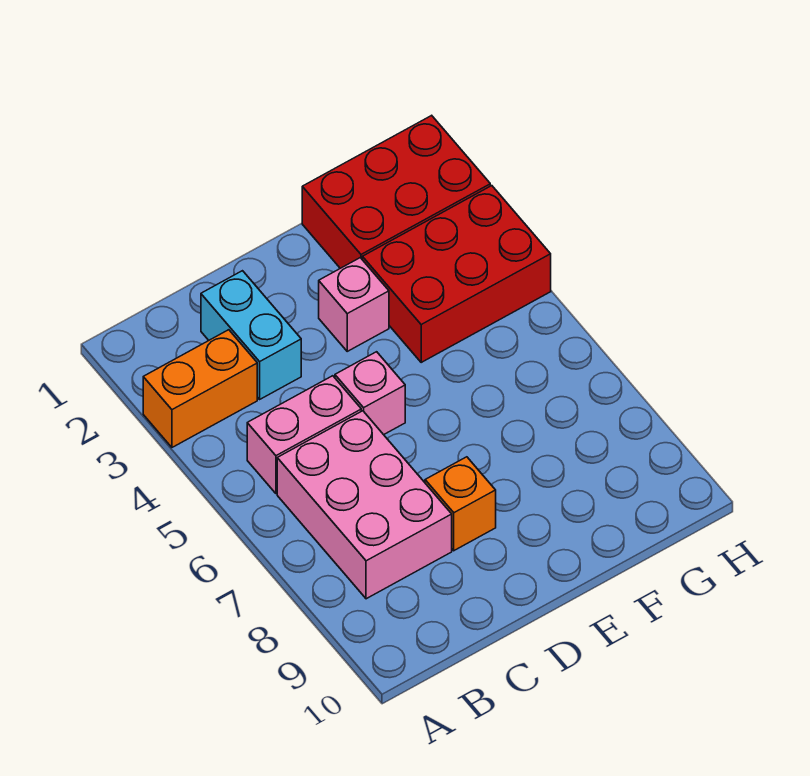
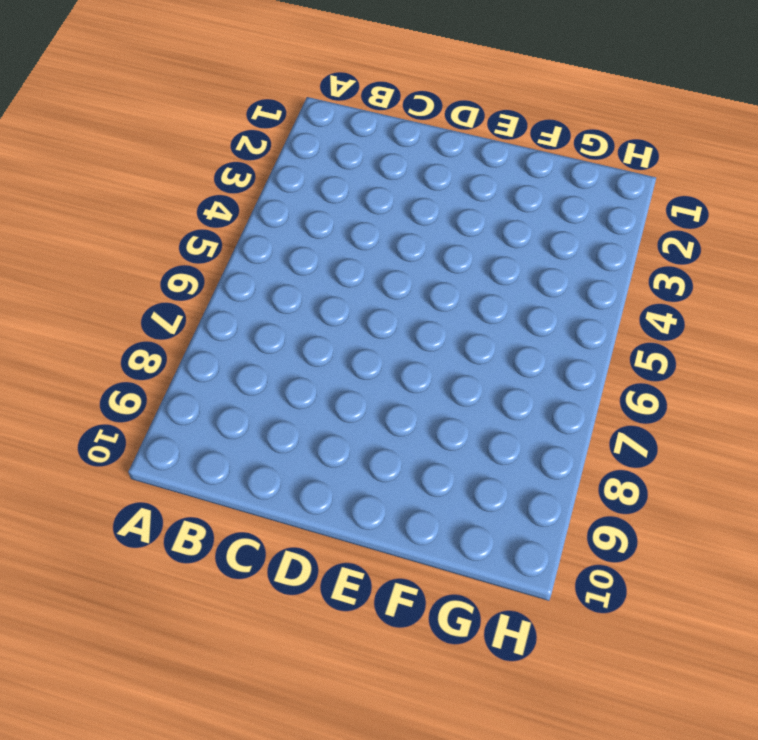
none -> orange brick A3:B3 level 1
none -> pink brick B5:C5 level 1

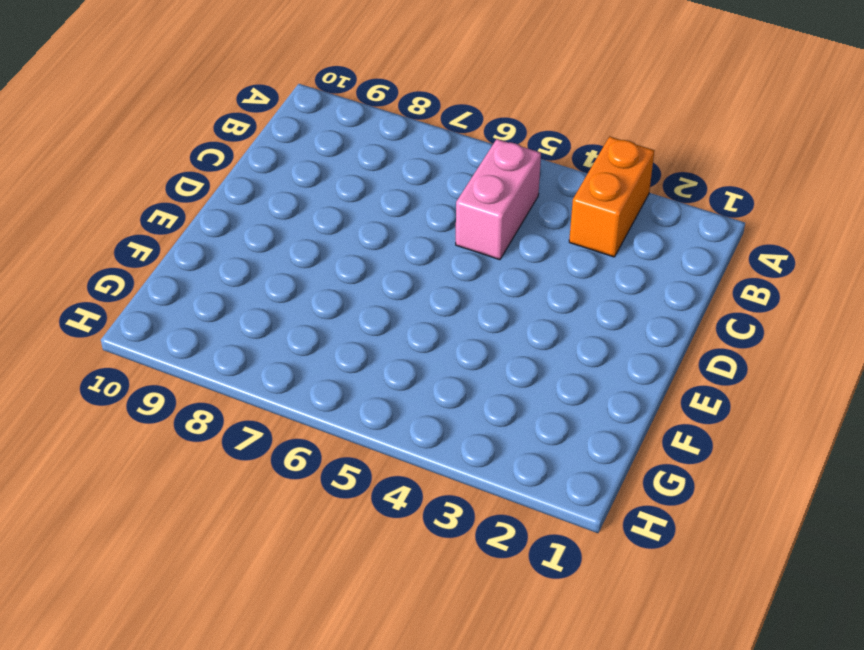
none -> pink brick B6:C8 level 1
none -> cyan brick C2:C3 level 1

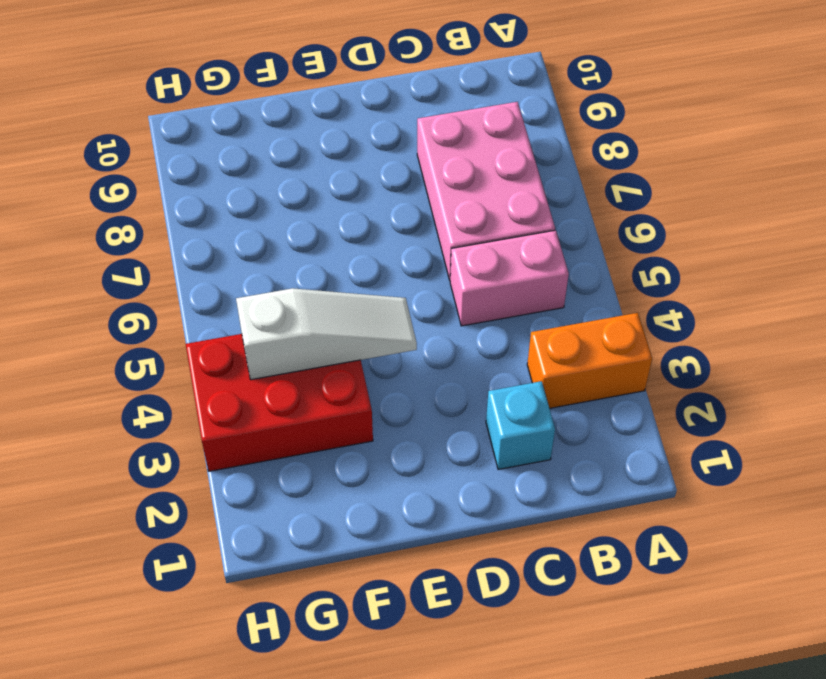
cyan brick C2 level 1 -> cyan brick C2:C3 level 1
white slope E4:G4 level 2 top G -> none
none -> pink brick D5 level 1
none -> orange brick D8 level 1

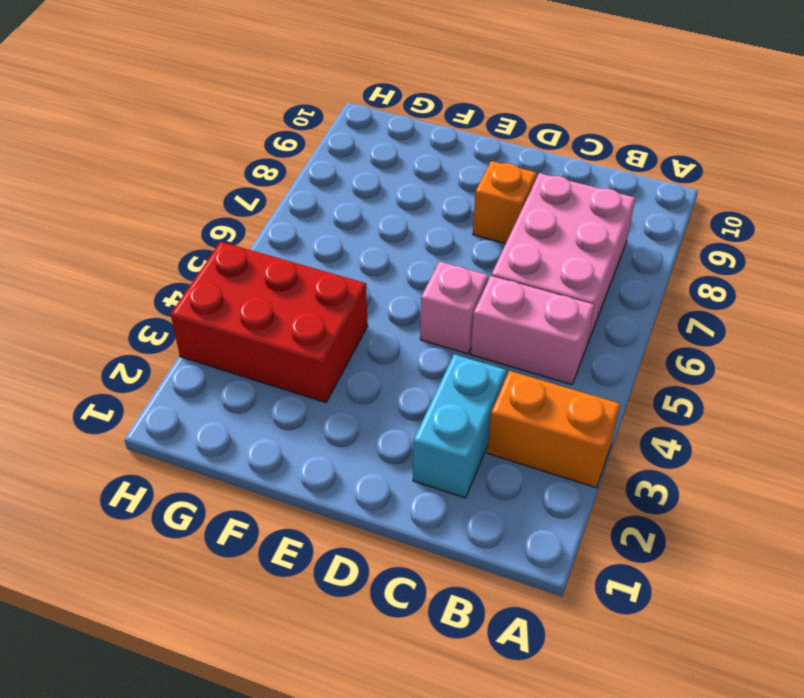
none -> pink brick E3 level 1
none -> red brick F1:H2 level 1

